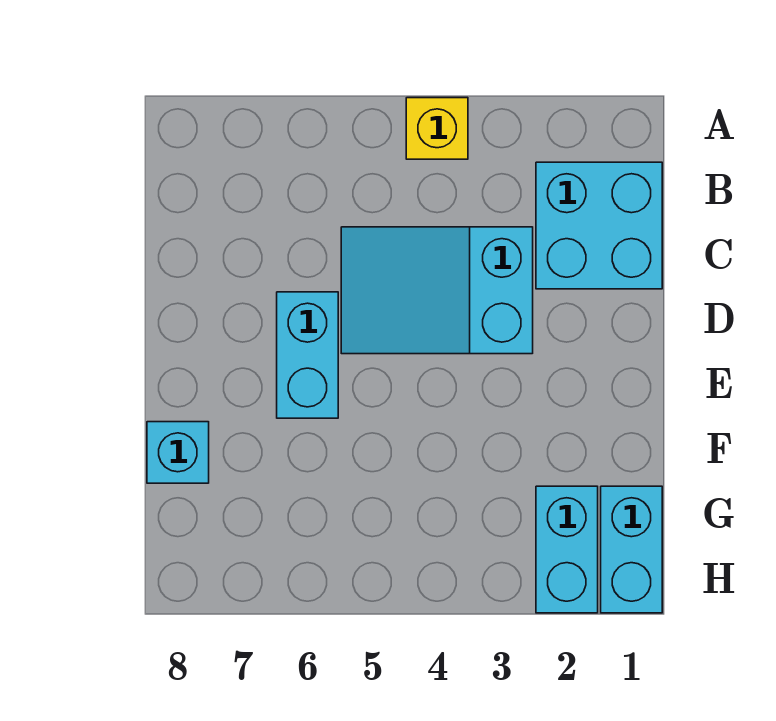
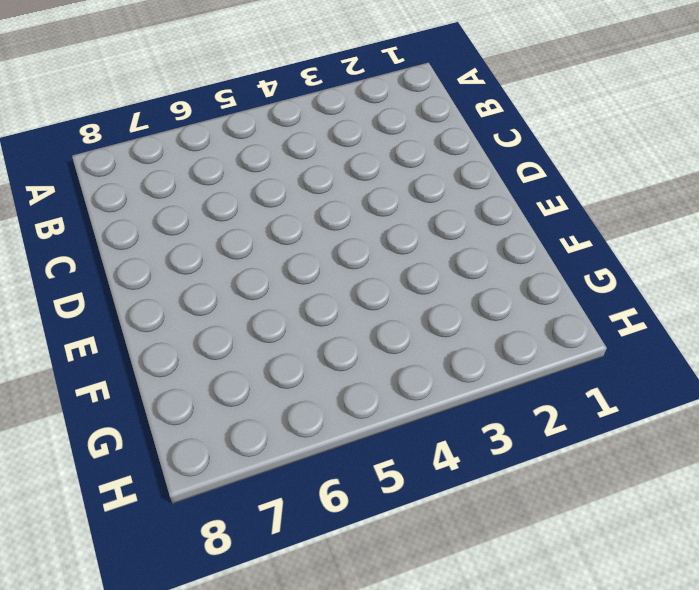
none -> yellow brick A4 level 1
none -> cyan brick B1:C2 level 1

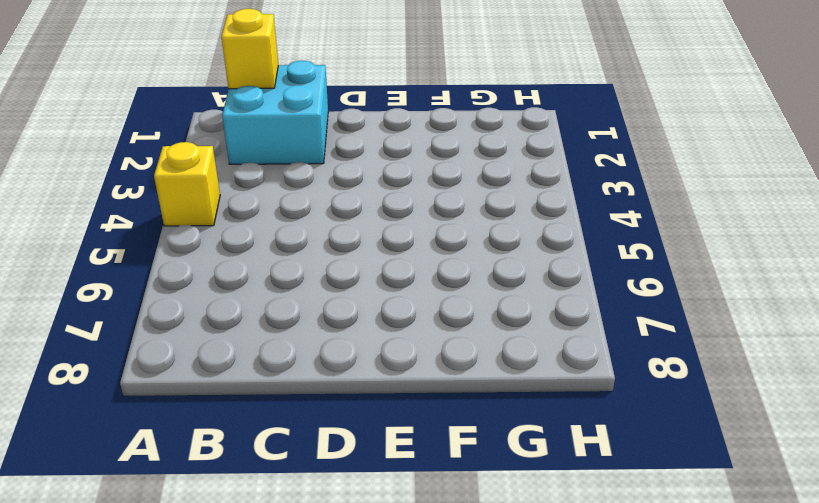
yellow brick B1 level 2 -> none
none -> cyan slope C3:D5 level 1 top 3
none -> cyan brick D6:E6 level 1

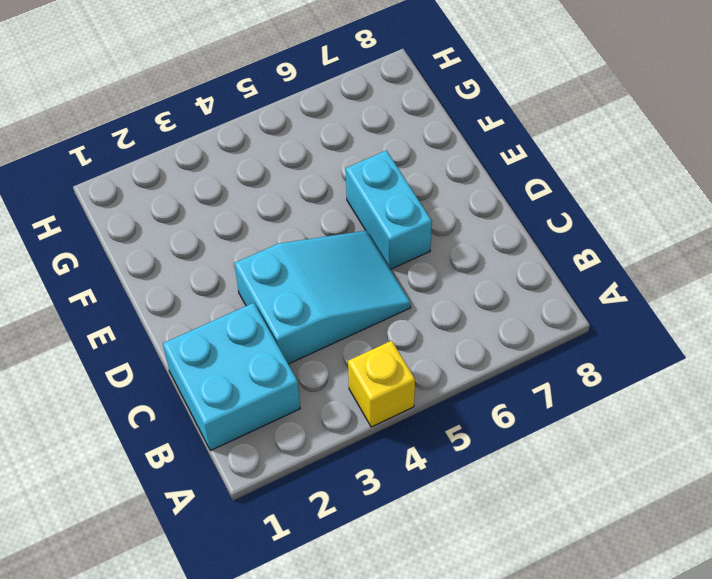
none -> cyan brick F8 level 1
none -> cyan brick G1:H1 level 1

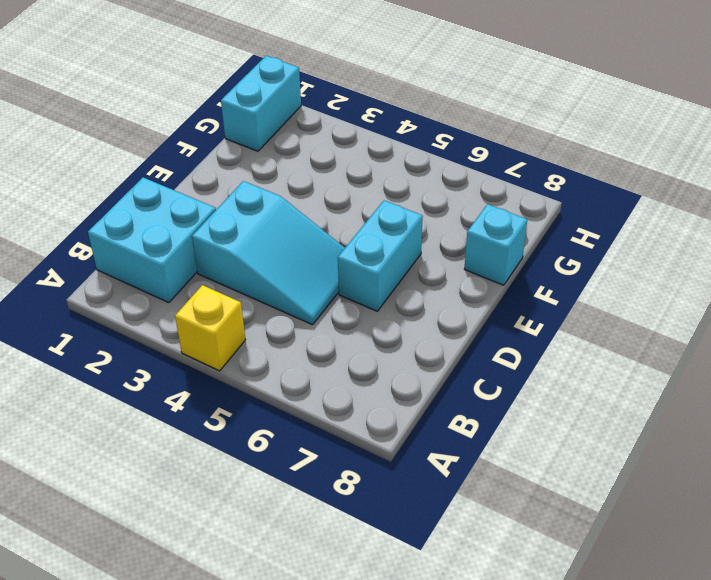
none -> cyan brick G2:H2 level 1

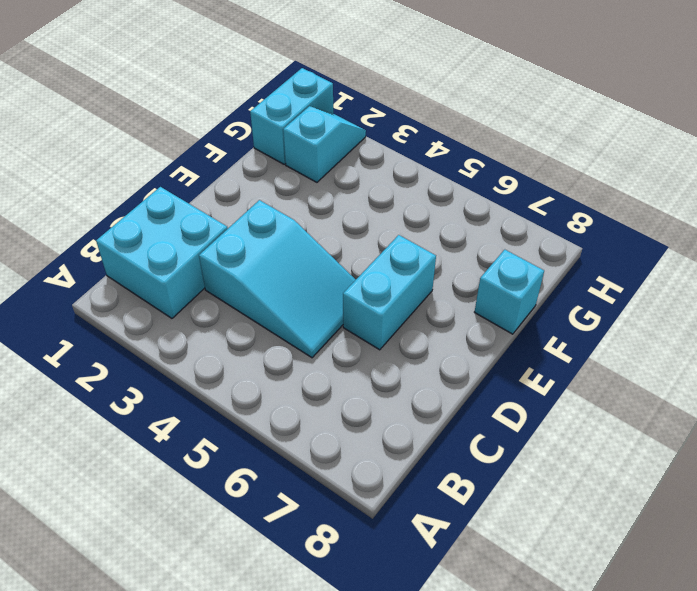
cyan slope G2:H2 level 1 top G -> cyan brick G2:H2 level 1
none -> yellow brick A4 level 1

